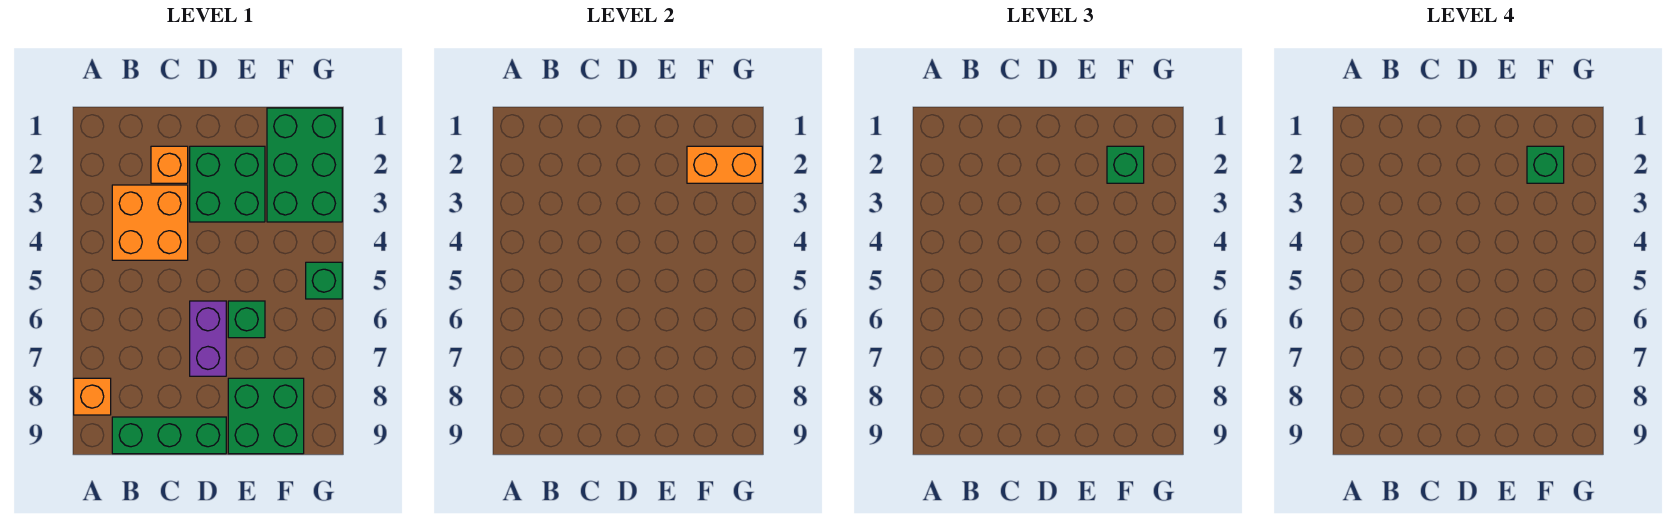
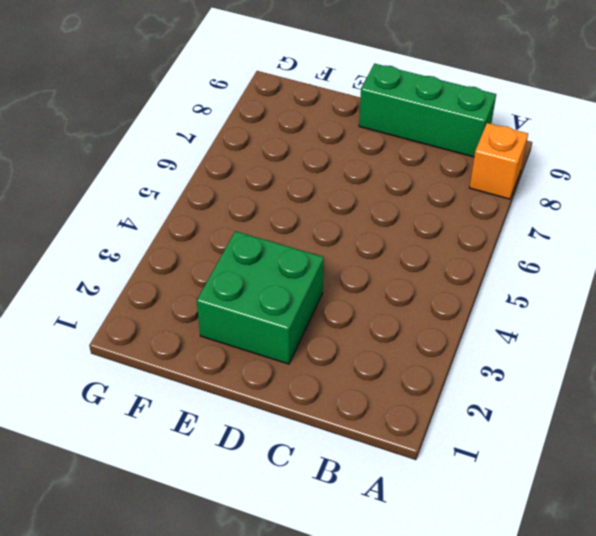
none -> orange brick B3:C4 level 1
none -> orange brick C2 level 1
none -> purple brick D6:D7 level 1

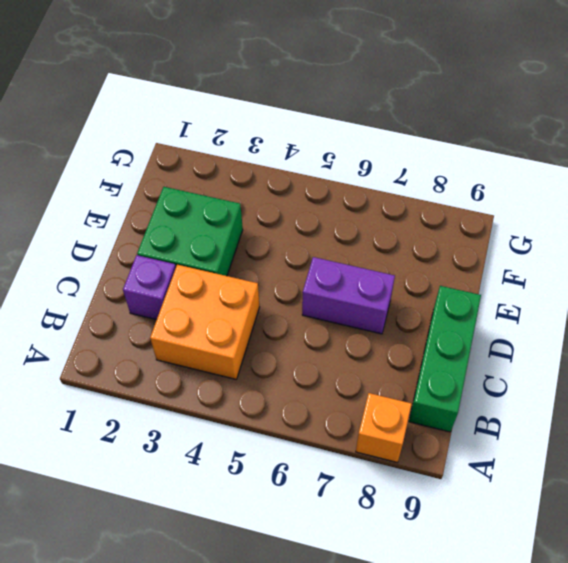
purple brick C2 level 1 -> orange brick C2 level 1
none -> green brick E6 level 1
none -> green brick E8:F9 level 1
none -> green brick F1:G3 level 1

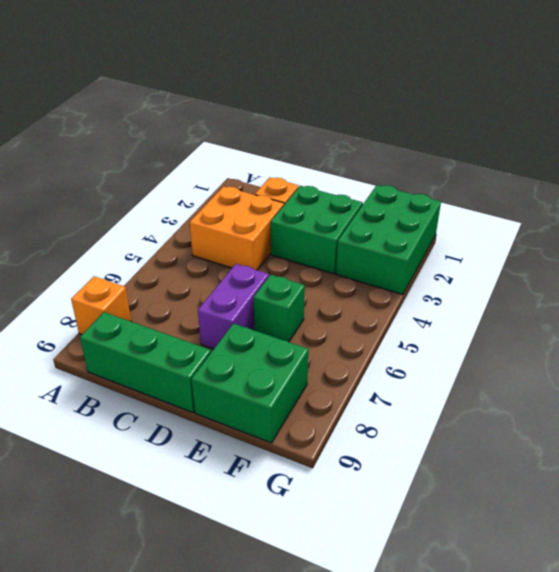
none -> green brick G5 level 1
none -> orange brick F2:G2 level 2
none -> green brick F2 level 3

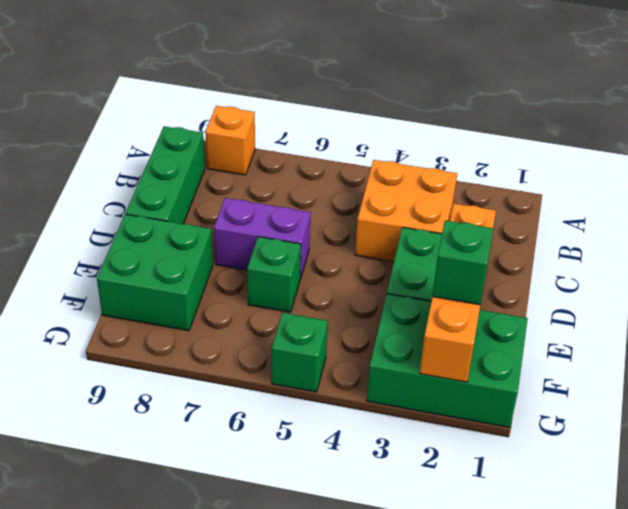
none -> green brick F2 level 4

